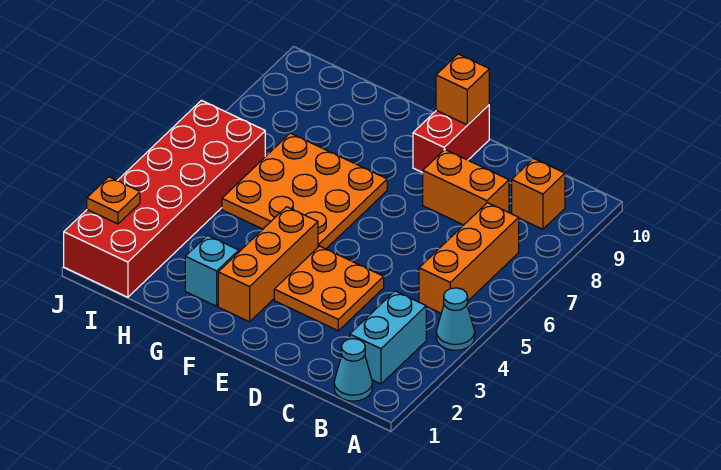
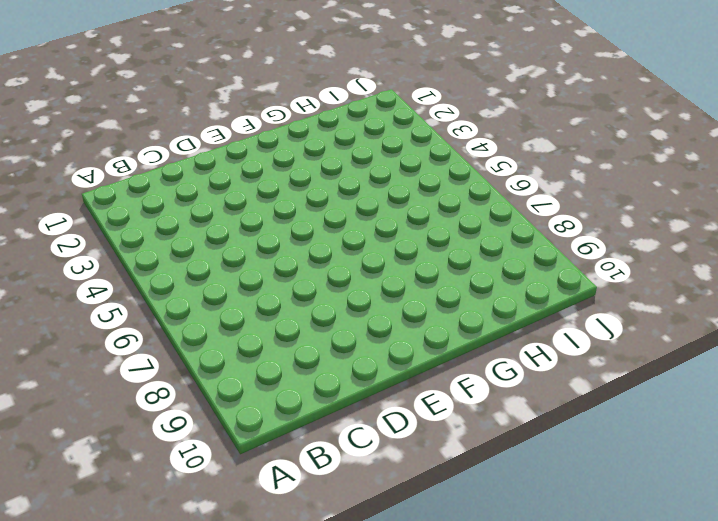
none -> cyan cone A4 level 1
none -> cyan cone B1 level 1
none -> cyan brick B2:B3 level 1

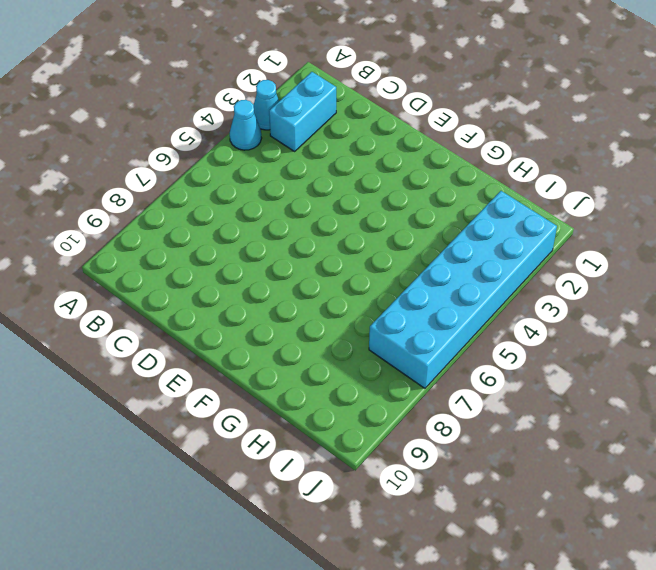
cyan cone A3 level 1 -> cyan cone B1 level 1
cyan brick I2:J7 level 1 -> red brick I1:J6 level 1
none -> orange brick B5:B7 level 1
none -> orange brick B9 level 1
none -> orange brick C8:D8 level 1

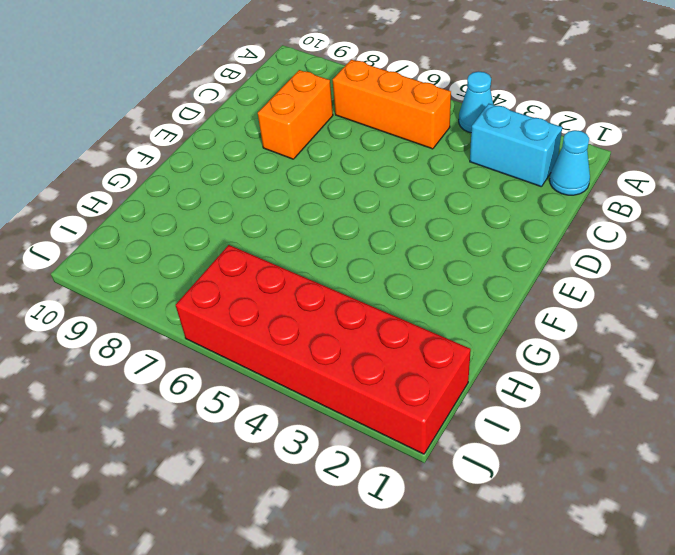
none -> orange brick B9 level 1
none -> orange plate D3:E4 level 1
none -> red brick E9:E10 level 1

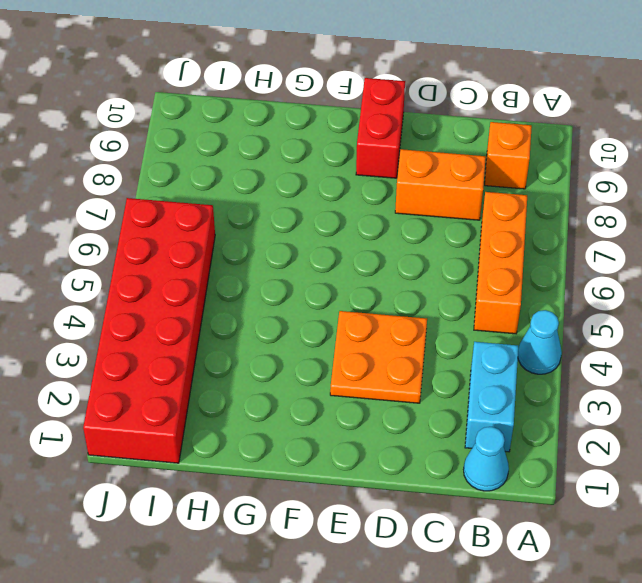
none -> orange brick F2:F4 level 1
none -> orange plate F5:H7 level 1
none -> cyan brick G2 level 1

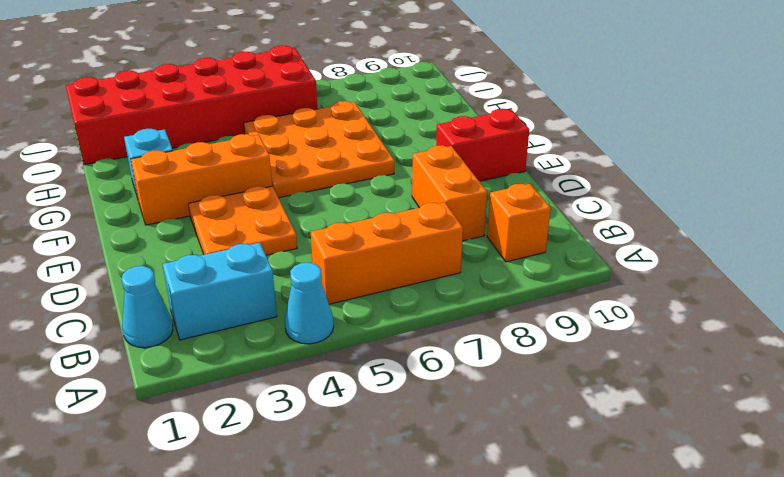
none -> orange brick E10 level 2
none -> orange plate J2 level 2

